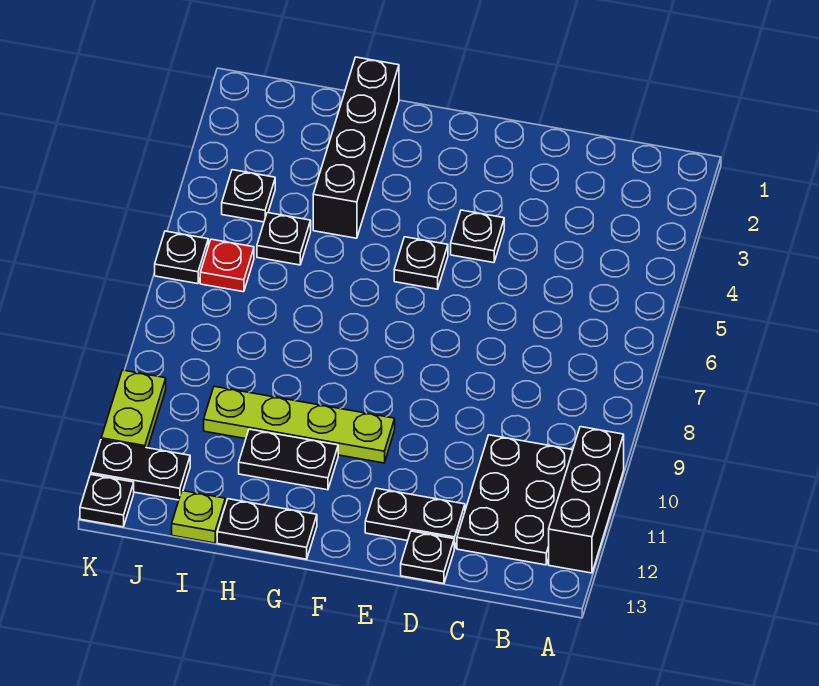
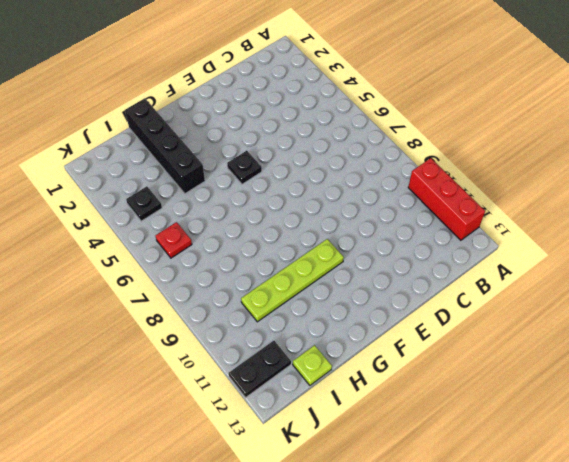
red brick A10:A12 level 1 -> black brick A10:A12 level 1
none -> black plate B10:C12 level 1
none -> black plate D12:E12 level 1
none -> black plate D13 level 1

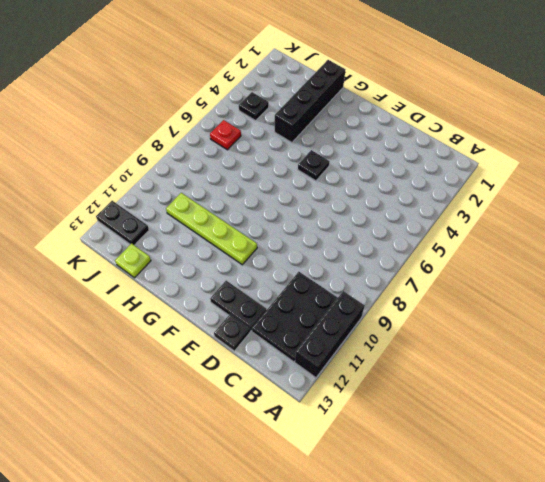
none -> black plate E4 level 1
none -> black plate G11:H11 level 1
none -> black plate G13:H13 level 1

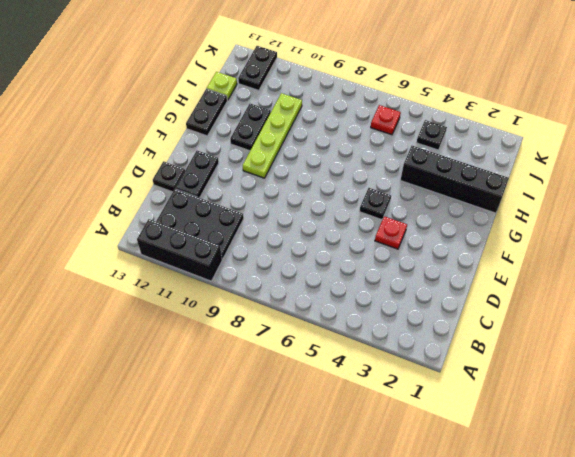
red plate E4 level 1 -> black plate E4 level 1
none -> black plate I5 level 1
none -> black plate K6 level 1
none -> lime plate K10:K11 level 1

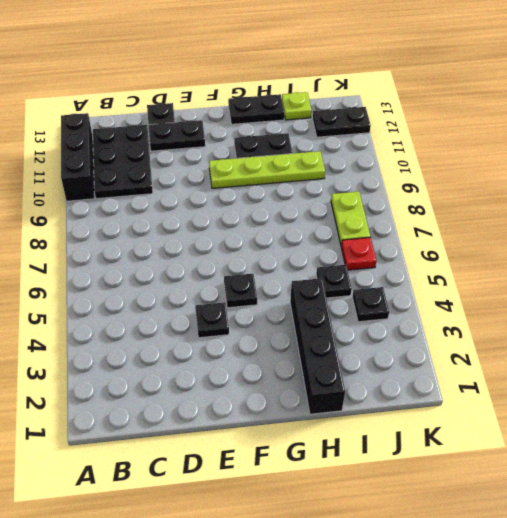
lime plate J7:J8 level 1 -> lime plate K10:K11 level 1
none -> black plate K6 level 1
none -> black plate K13 level 1

